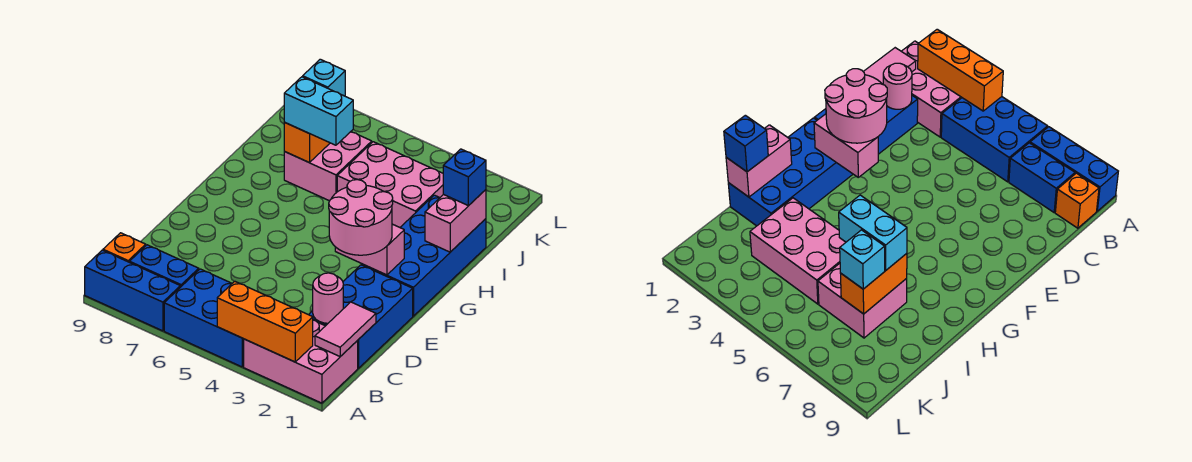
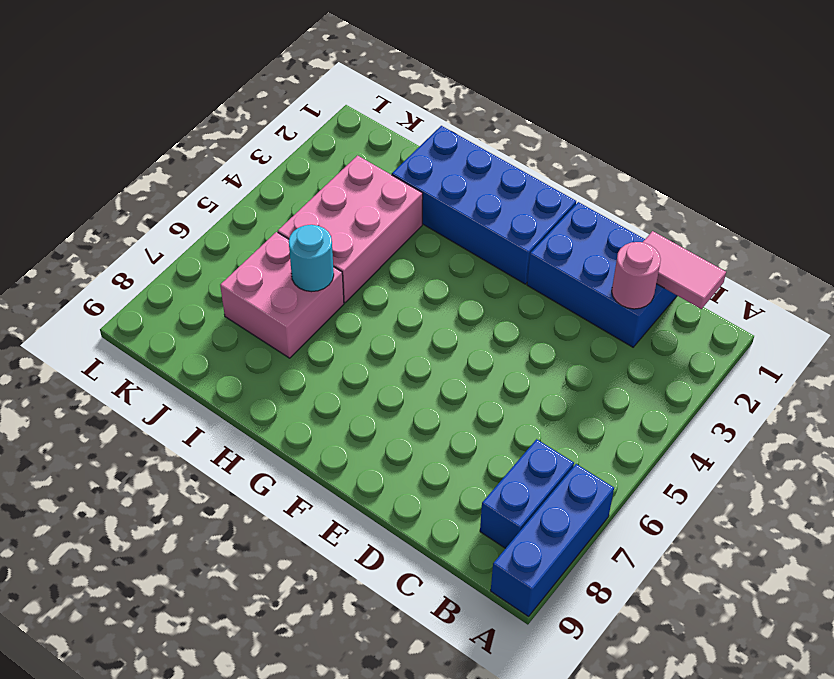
cyan round brick I6 level 2 -> none
none -> pink brick A1:B3 level 1
none -> blue brick A4:B6 level 1
none -> orange brick B9 level 1

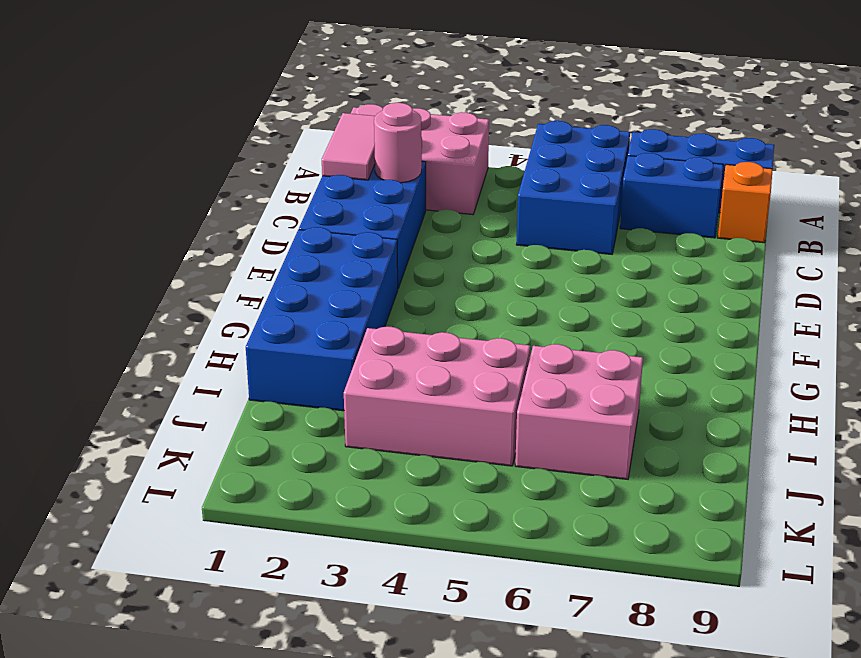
blue brick A5:C6 level 1 -> blue brick A4:B6 level 1
none -> orange brick A2:A4 level 2
none -> pink brick F2:F3 level 2
none -> pink brick H1:I1 level 2

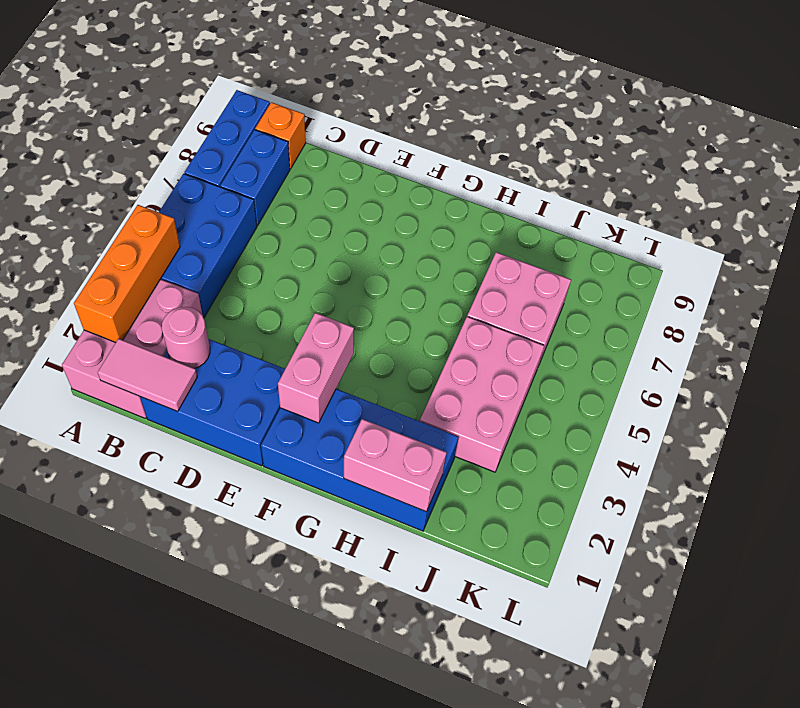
none -> orange brick I7:J7 level 2
none -> pink round brick E2:F3 level 3
none -> blue brick I1 level 3

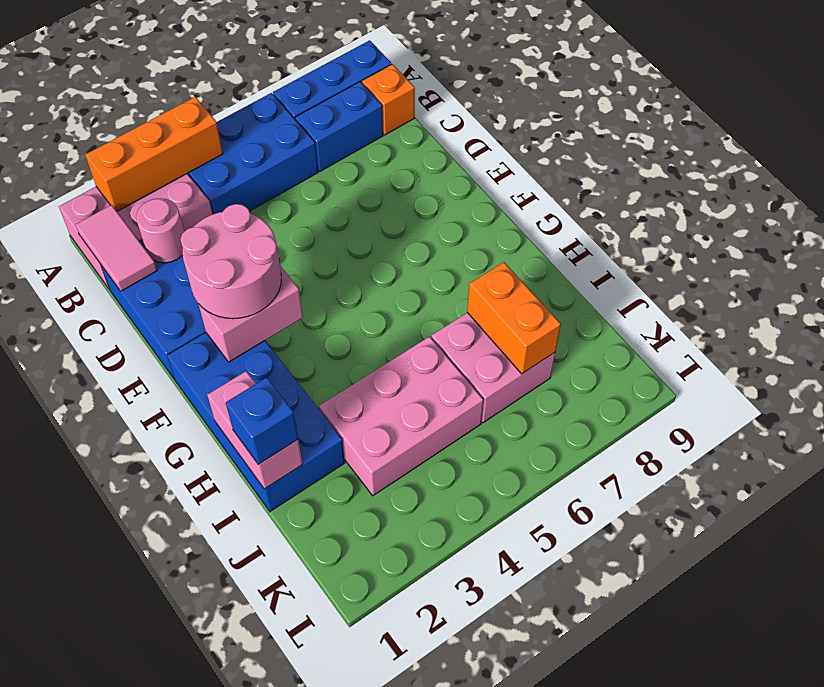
none -> cyan brick I6:I7 level 3
none -> cyan brick J7 level 3

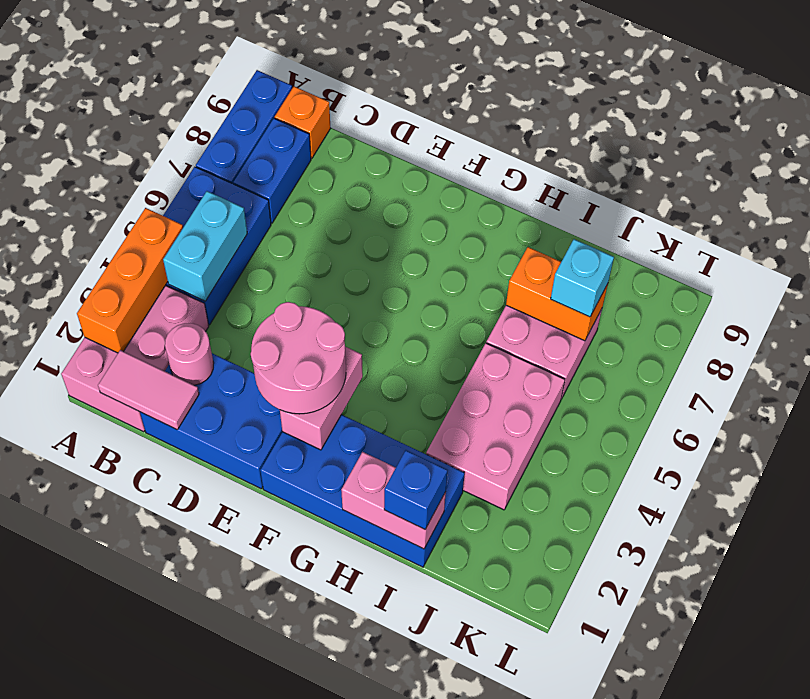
cyan brick B4:B5 level 2 -> cyan brick I6:I7 level 3

